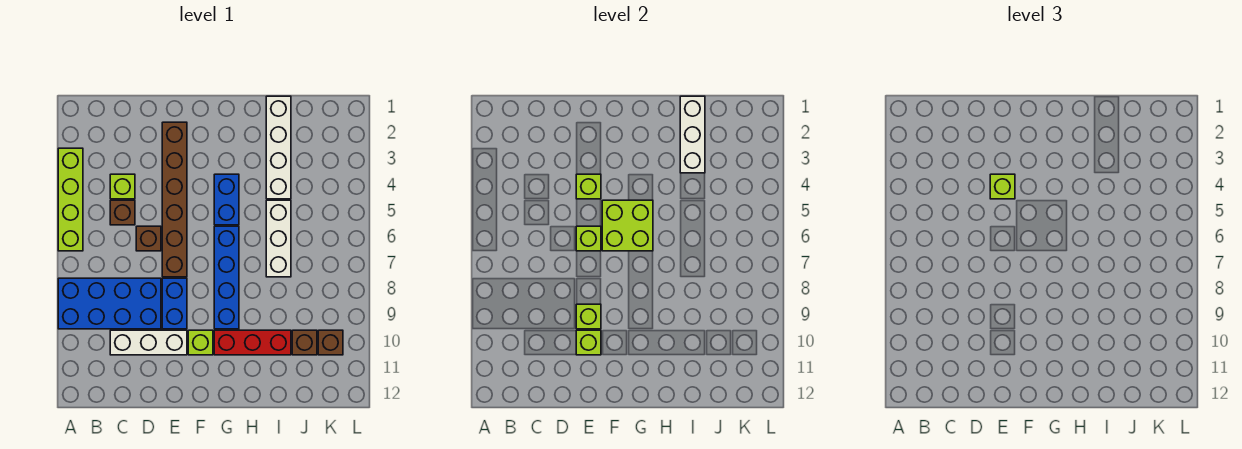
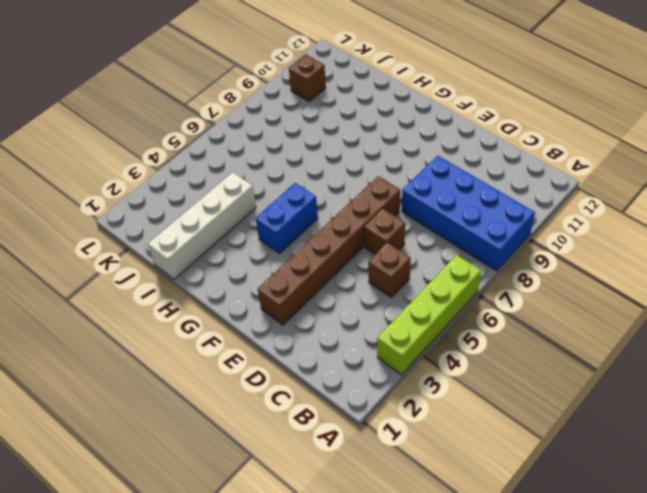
none -> lime brick C4 level 1
none -> white brick C10:E10 level 1
none -> blue brick E8:E9 level 1

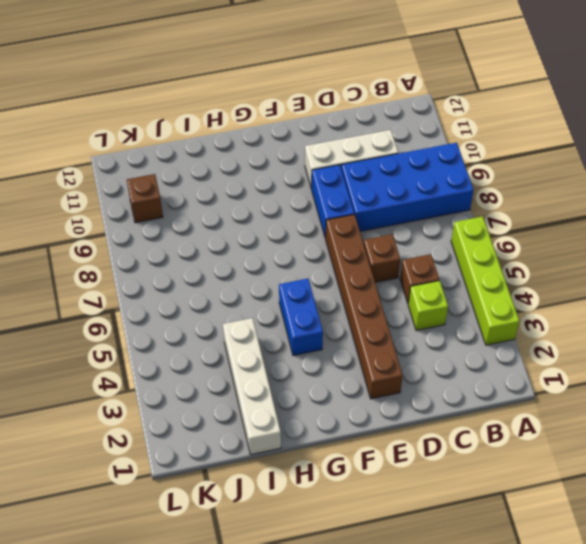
none -> lime brick F10 level 1
none -> blue brick G6:G9 level 1
none -> red brick G10:I10 level 1

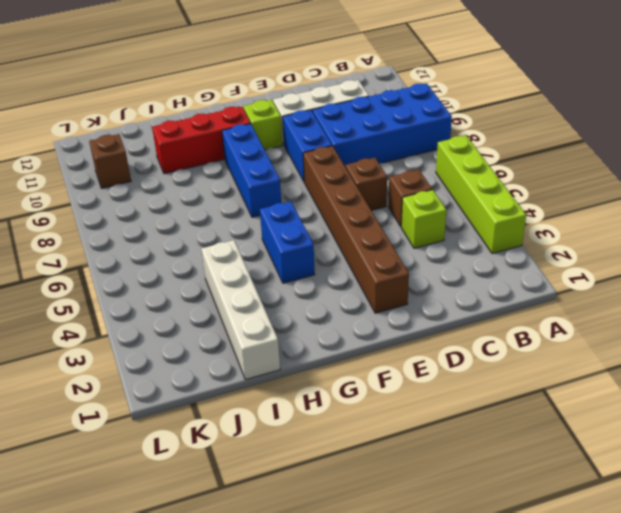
blue brick G7:G9 level 1 -> blue brick G6:G9 level 1
none -> white brick I5:I7 level 1
none -> brown brick J10 level 1
none -> lime brick E4 level 2

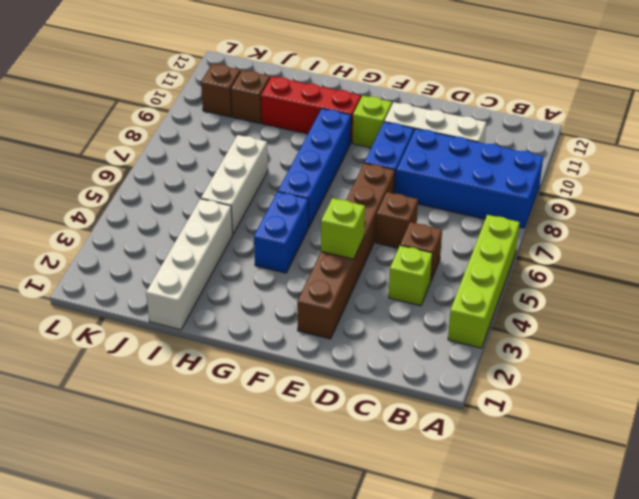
none -> lime brick E6 level 2
none -> lime brick E9 level 2
none -> lime brick E10 level 2

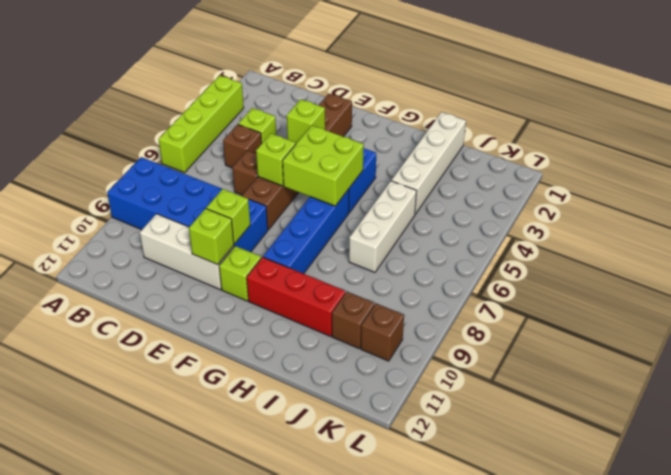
none -> white brick I1:I3 level 2
none -> lime brick E4 level 3

